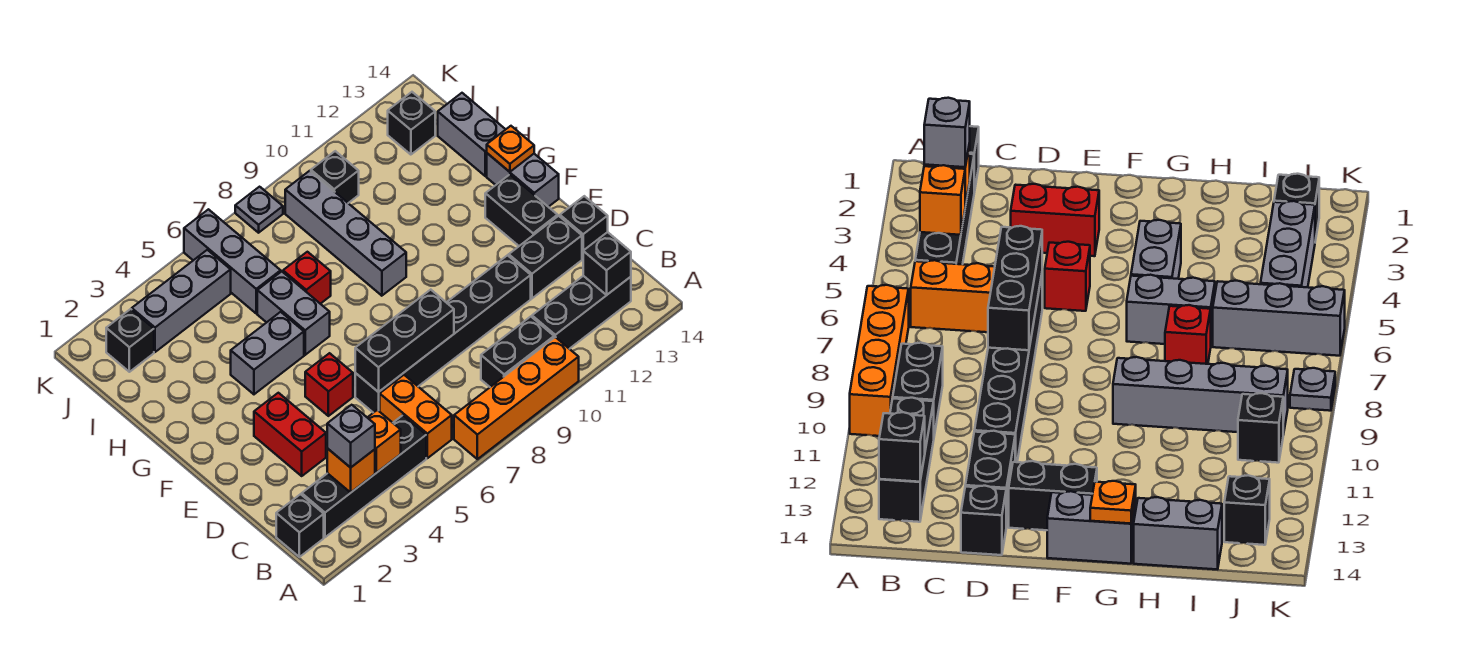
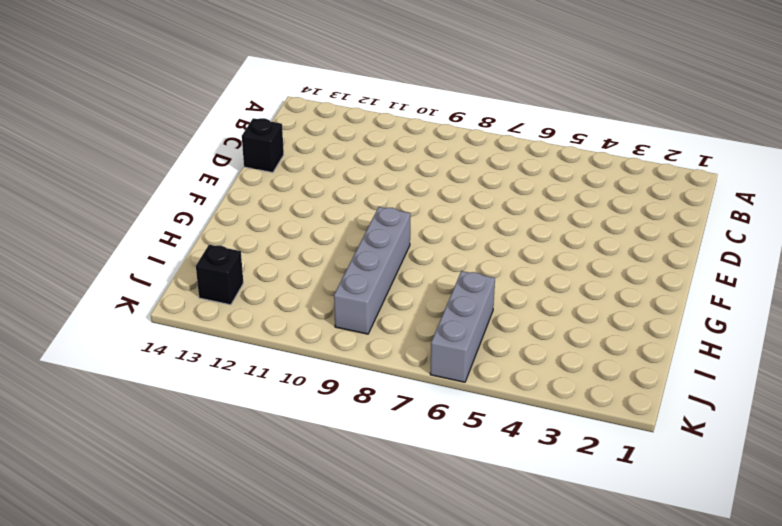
none -> orange brick A7:A10 level 1
none -> black brick B1 level 1
none -> black brick B2:B5 level 1
none -> orange brick B6:C6 level 1

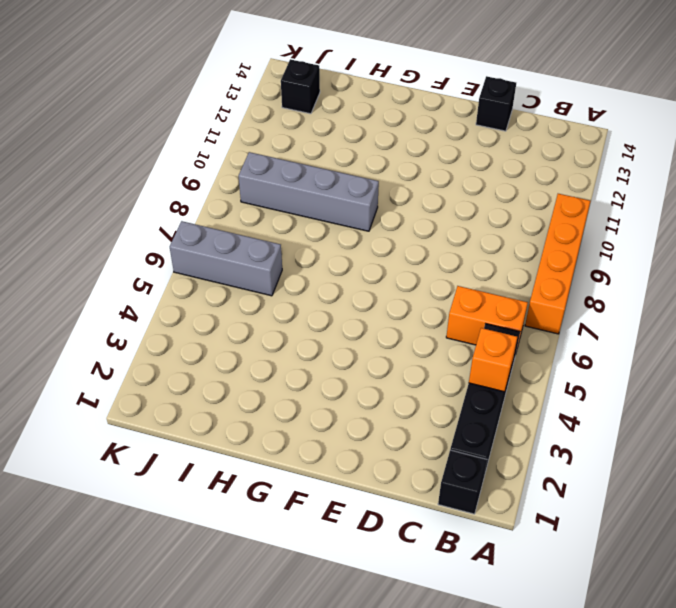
none -> black brick B9:B10 level 1
none -> black brick B11:B13 level 1
none -> red brick D3:E3 level 1
none -> black brick D6:D11 level 1

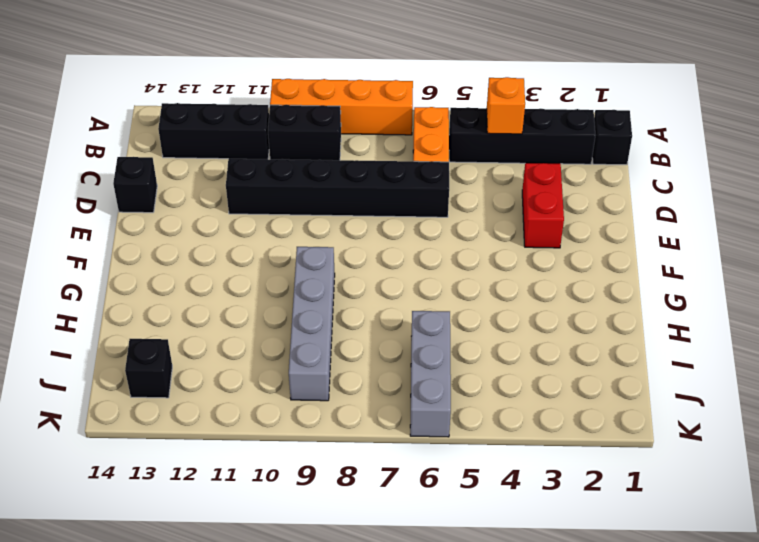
none -> black brick D12:D13 level 1
none -> red brick E5 level 1
none -> black brick E13:F13 level 1
none -> grey brick F14:G14 level 1

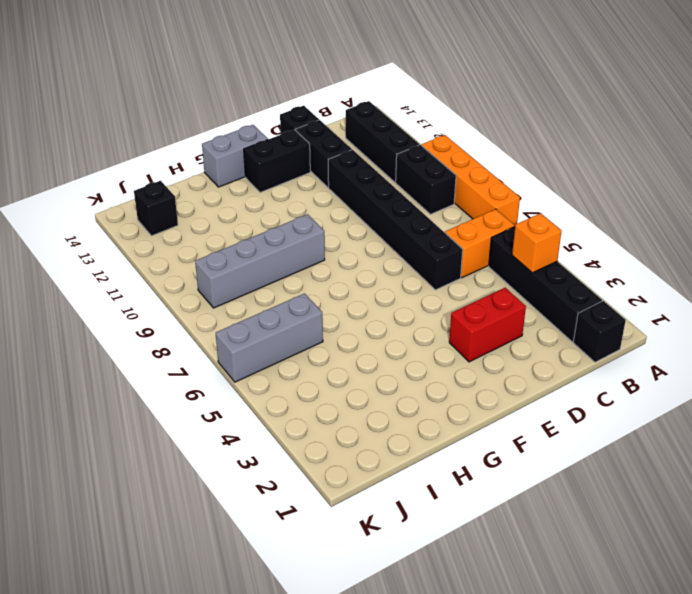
none -> red brick E5 level 1
none -> grey brick G4:G5 level 1
none -> grey brick G6:H6 level 1
none -> red brick H7 level 1

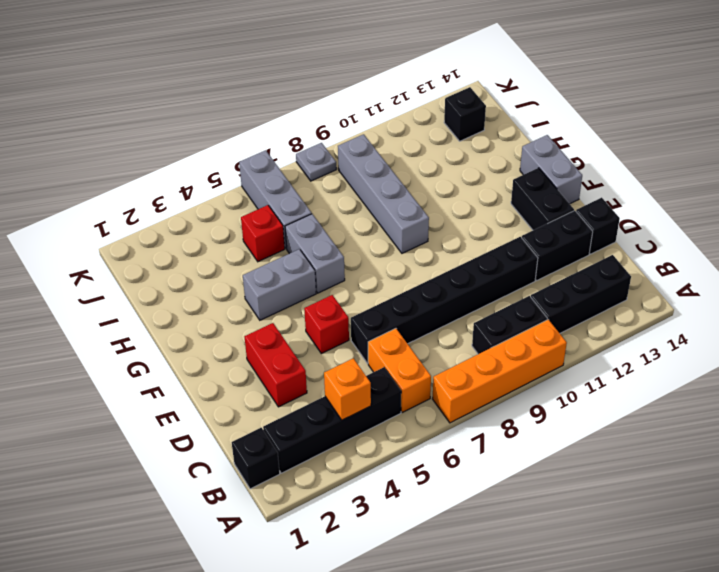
red brick I5 level 1 -> red brick H7 level 1
none -> grey brick H14:I14 level 1
none -> black brick J2 level 1
none -> grey brick J3:J5 level 1
none -> black brick J10 level 1

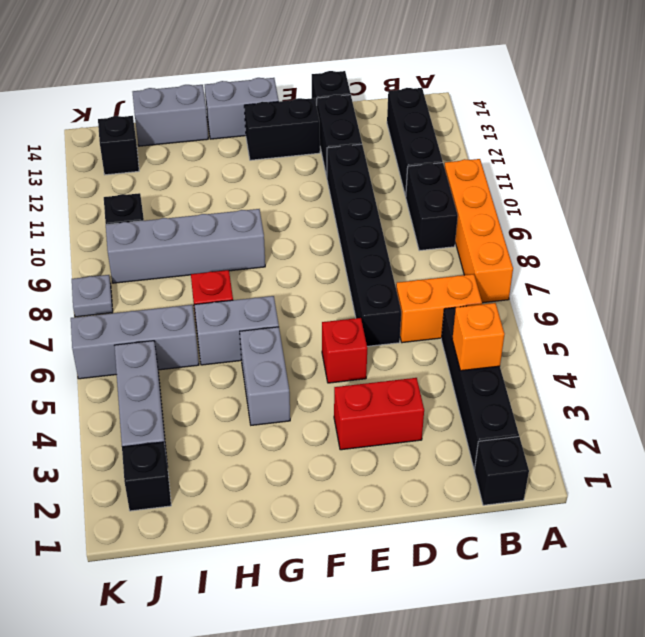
none -> orange brick B3 level 2
none -> black brick B13 level 2
none -> black brick D6:D8 level 2
none -> orange plate G14 level 2

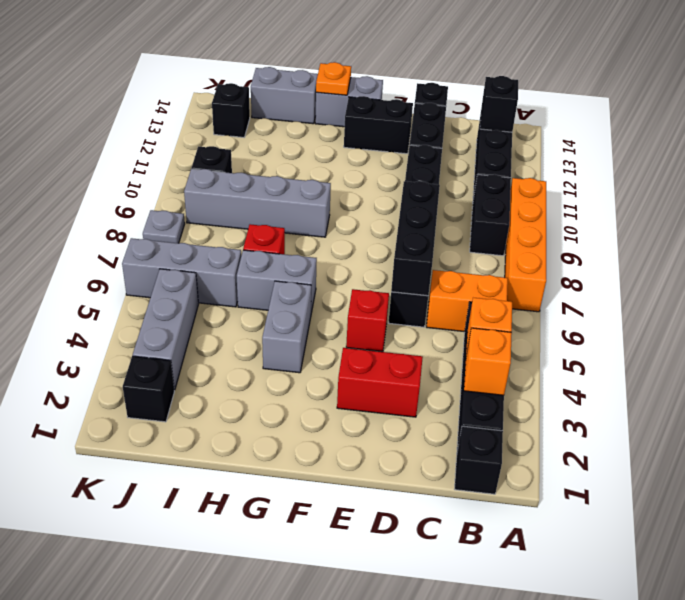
none -> grey brick B3 level 3

